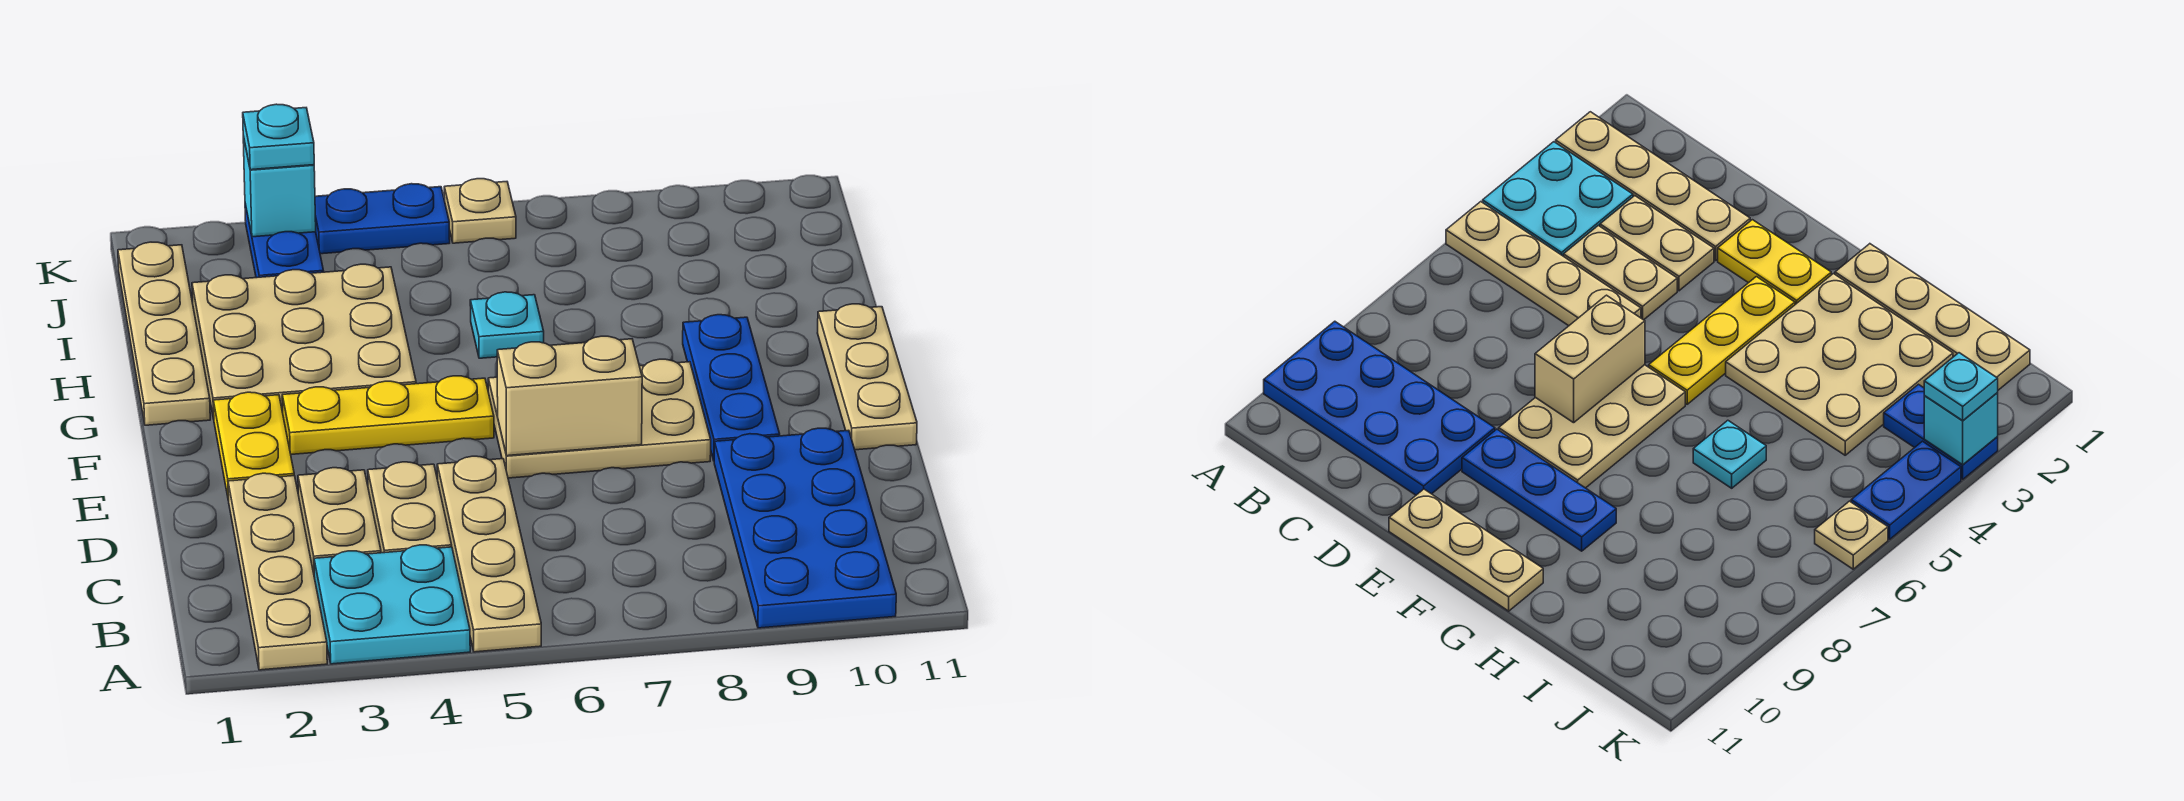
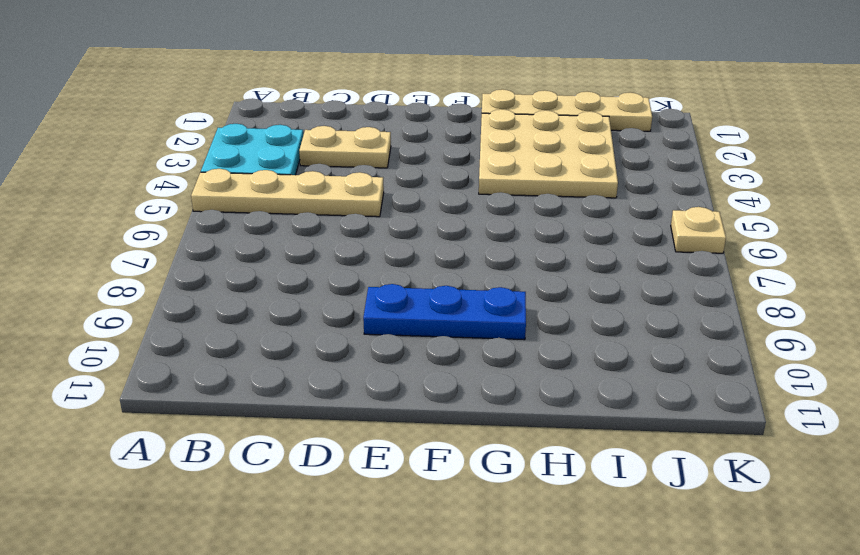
none -> tan plate A2:D2 level 1
none -> blue plate A9:D10 level 1
none -> tan plate C4:D4 level 1

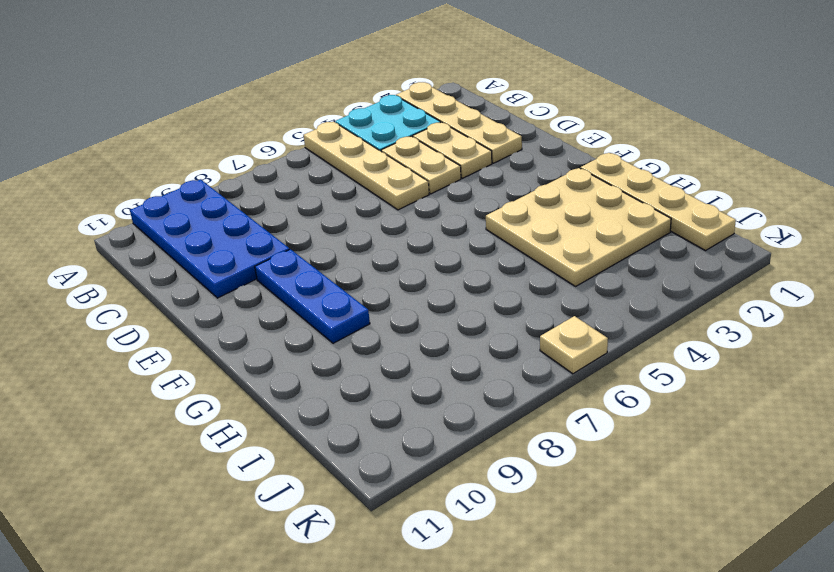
none -> yellow plate E2:F2 level 1
none -> tan plate E6:F8 level 1
none -> tan plate E11:G11 level 1

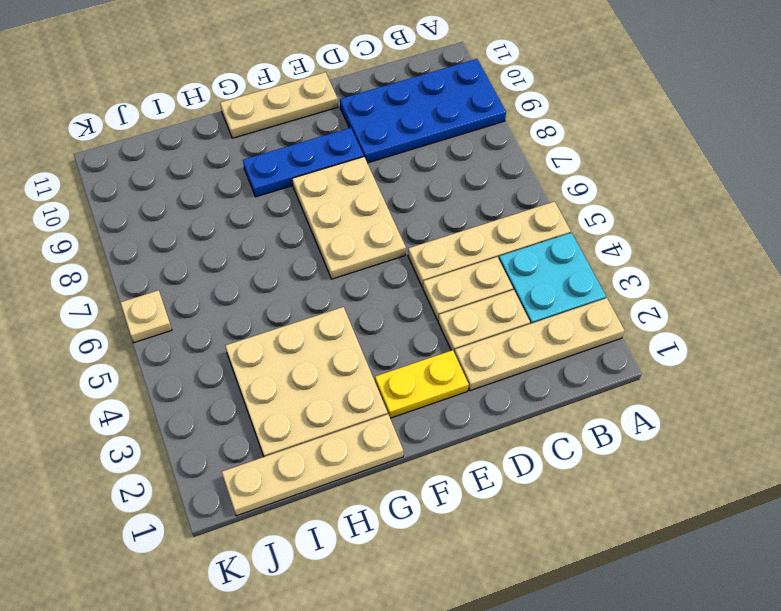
none -> yellow plate F3:F5 level 1
none -> cyan plate H6 level 1
none -> blue plate J3:K3 level 1

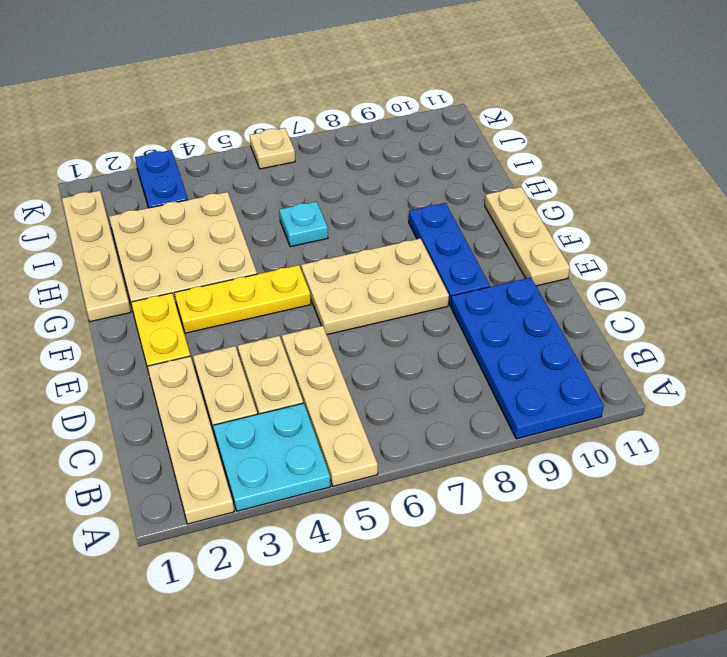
none -> blue plate K4:K5 level 1
none -> tan brick E6:E7 level 2
none -> cyan brick K3 level 2

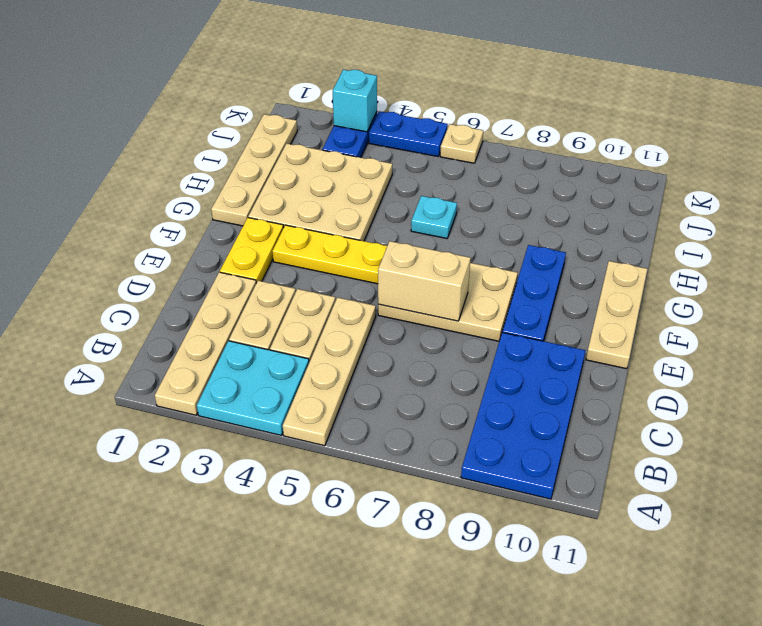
none -> cyan plate K3 level 3

